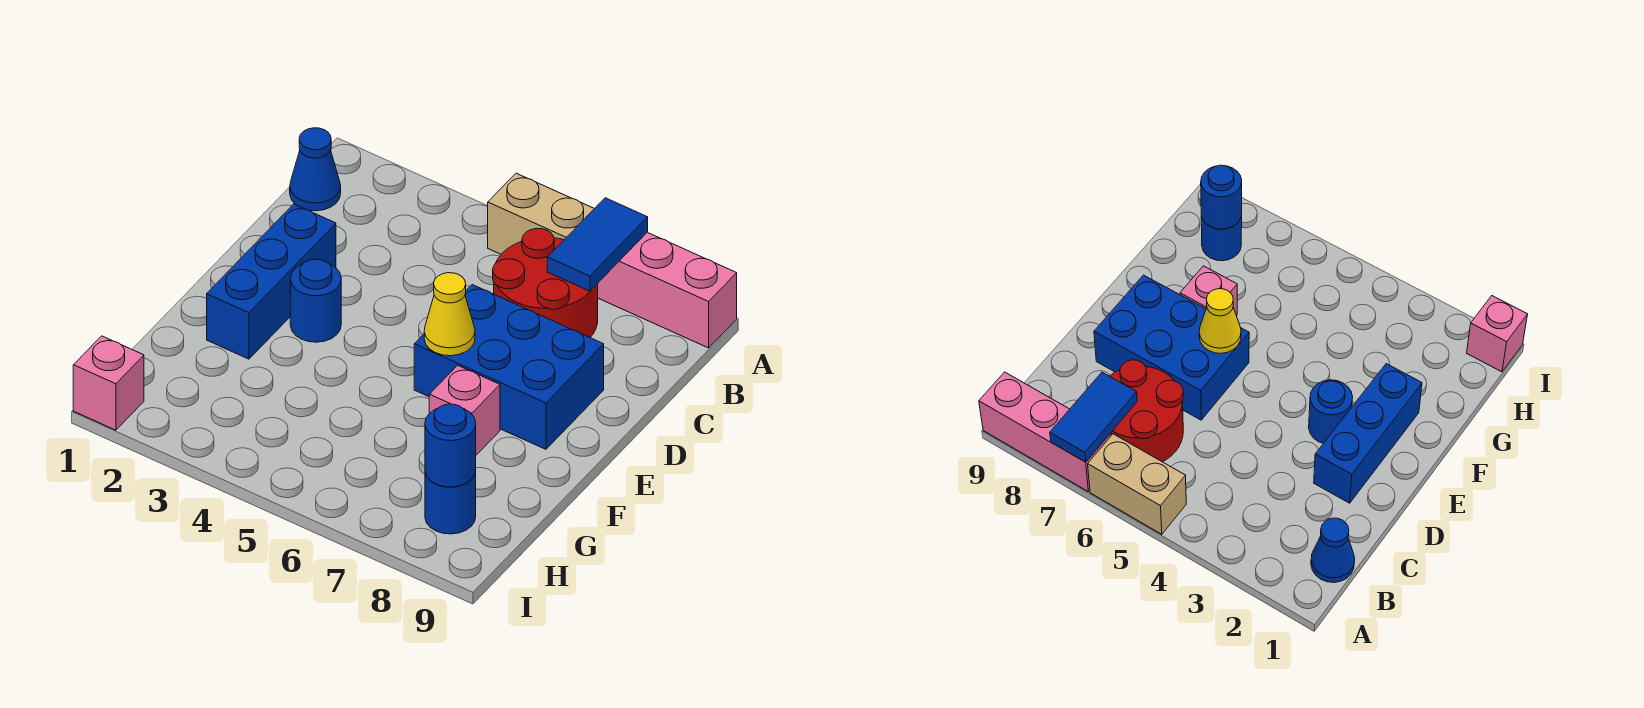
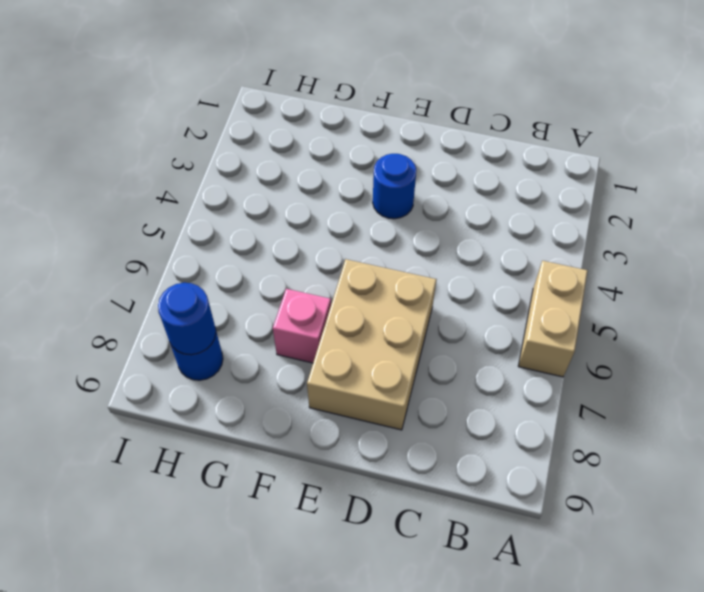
tan brick D6:E8 level 1 -> blue brick D6:E8 level 1
none -> pink brick A7:A9 level 1
none -> blue cone B1 level 1
none -> red round brick B6:C7 level 1

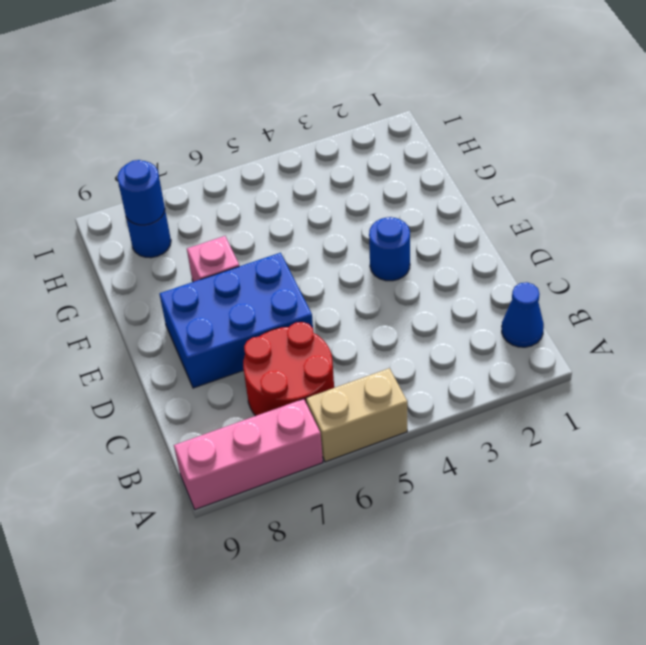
none -> blue brick D2:F2 level 1
none -> pink brick I1 level 1
none -> blue tile A7:B7 level 2

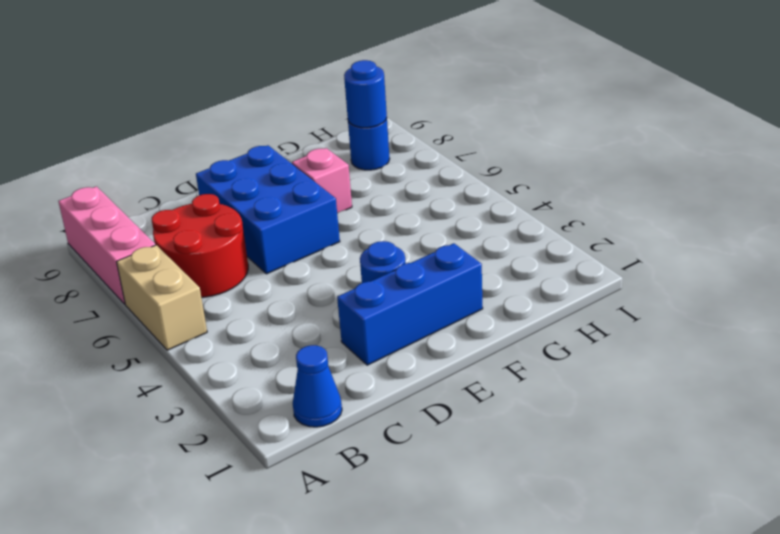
none -> pink brick I1 level 1
none -> blue tile A7:B7 level 2
none -> yellow cone E6 level 2

